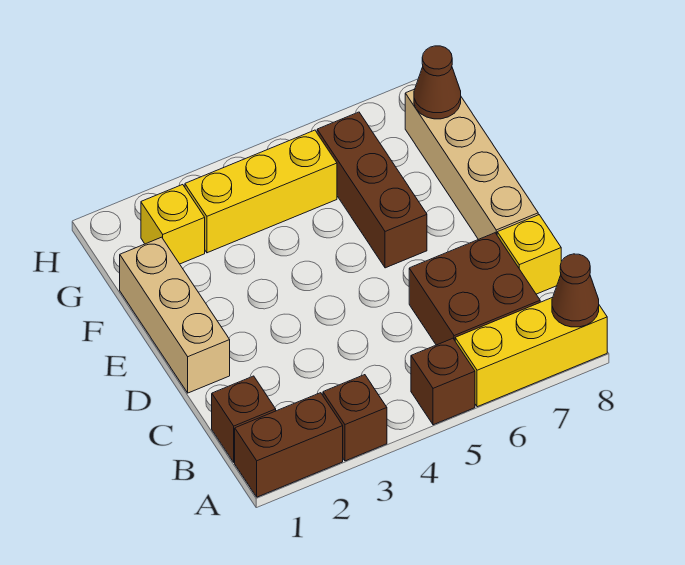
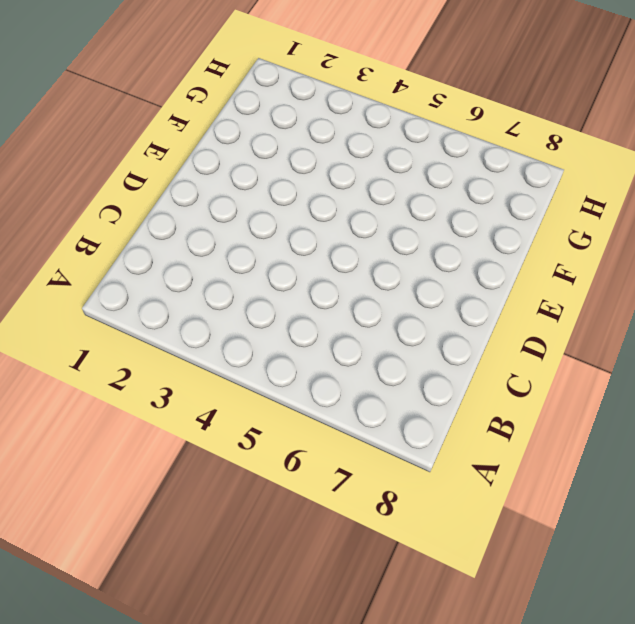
none -> brown brick A1:A2 level 1
none -> brown brick A3 level 1
none -> brown brick A5 level 1

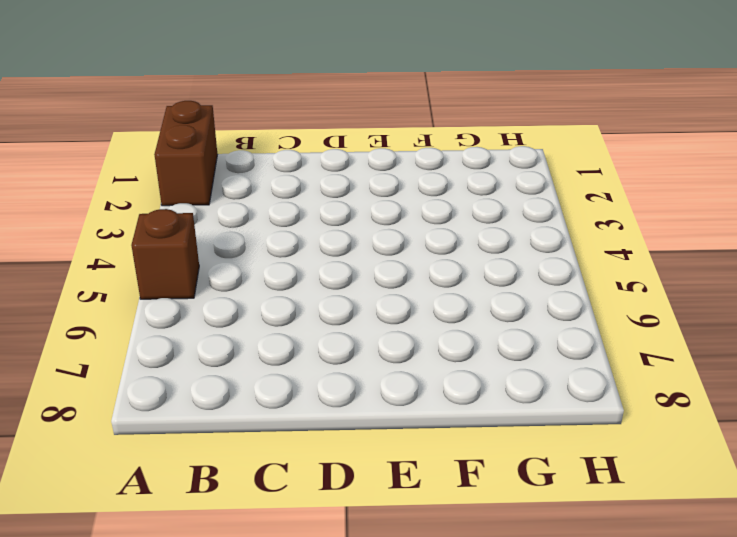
none -> brown brick A3 level 1
none -> yellow brick A6:A8 level 1
none -> brown brick B1 level 1

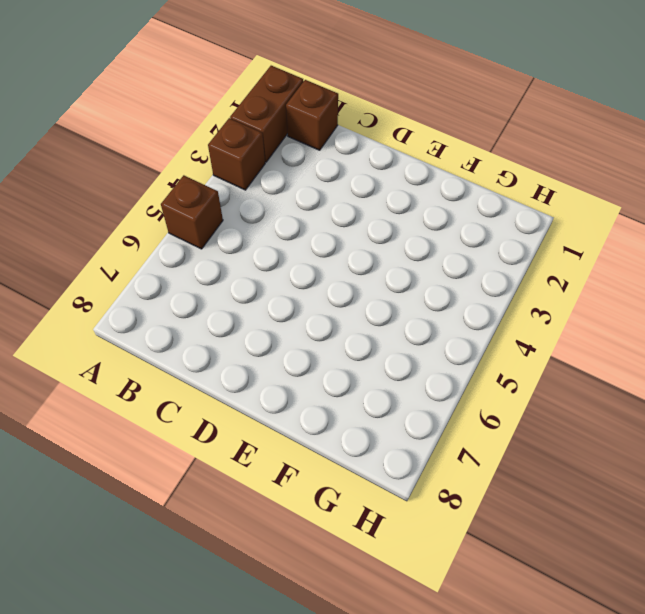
none -> yellow brick A6:A8 level 1
none -> brown brick B6:C7 level 1
none -> yellow brick C8 level 1

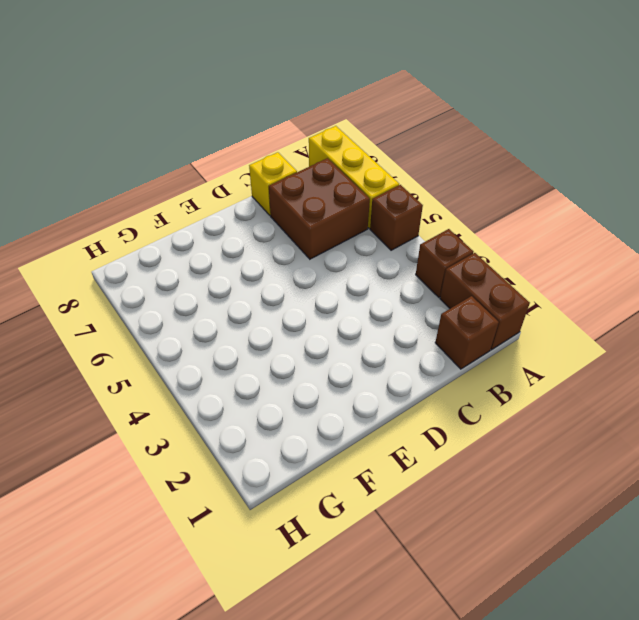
none -> tan brick D1:F1 level 1
none -> tan brick D8:G8 level 1
none -> brown brick E6:G6 level 1

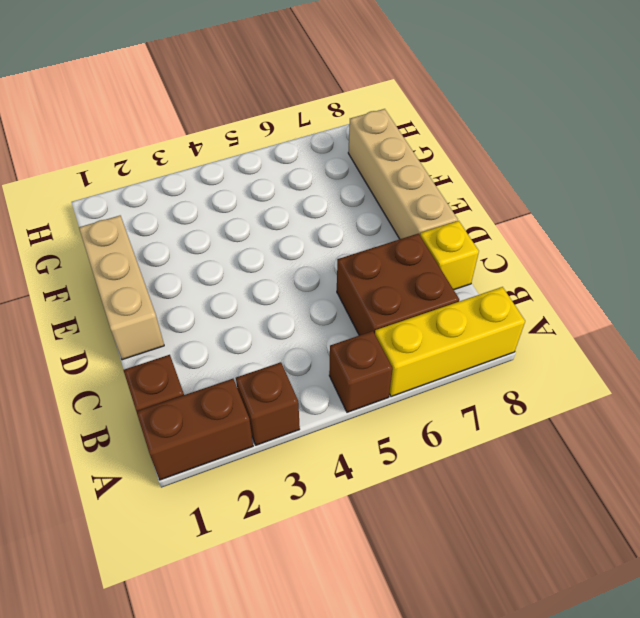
none -> brown brick E6:G6 level 1
none -> yellow brick G2 level 1
none -> yellow brick G3:G5 level 1

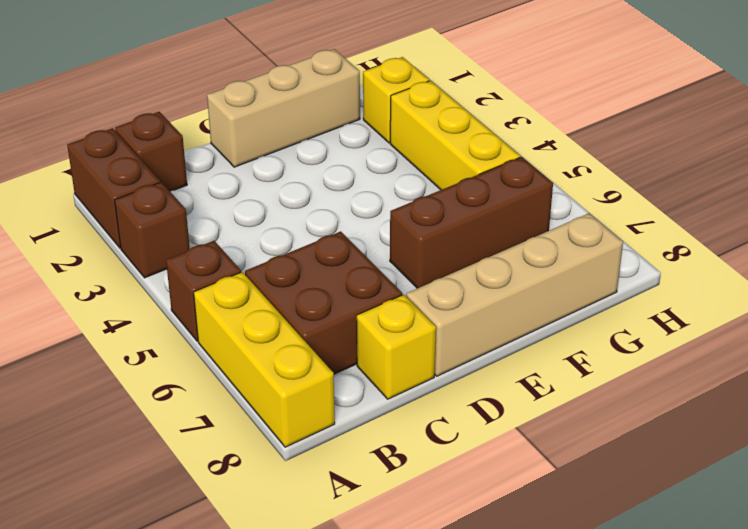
none -> brown cone A8 level 2
none -> brown cone G8 level 2

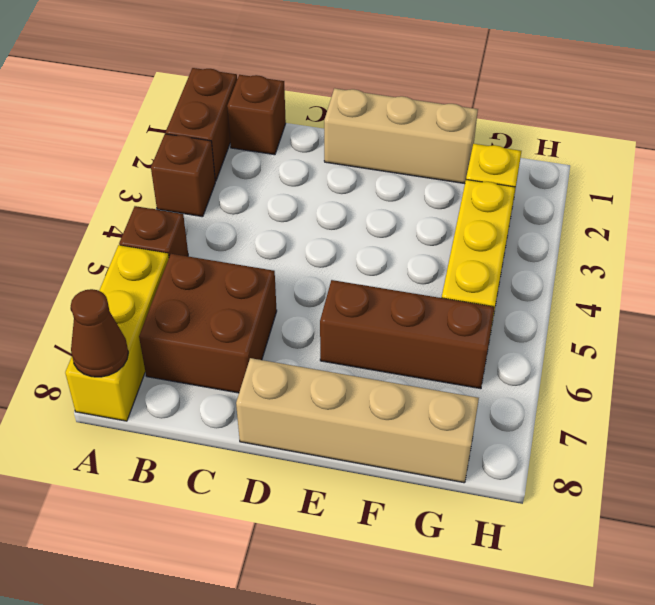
none -> yellow brick C8 level 1
none -> brown cone G8 level 2

